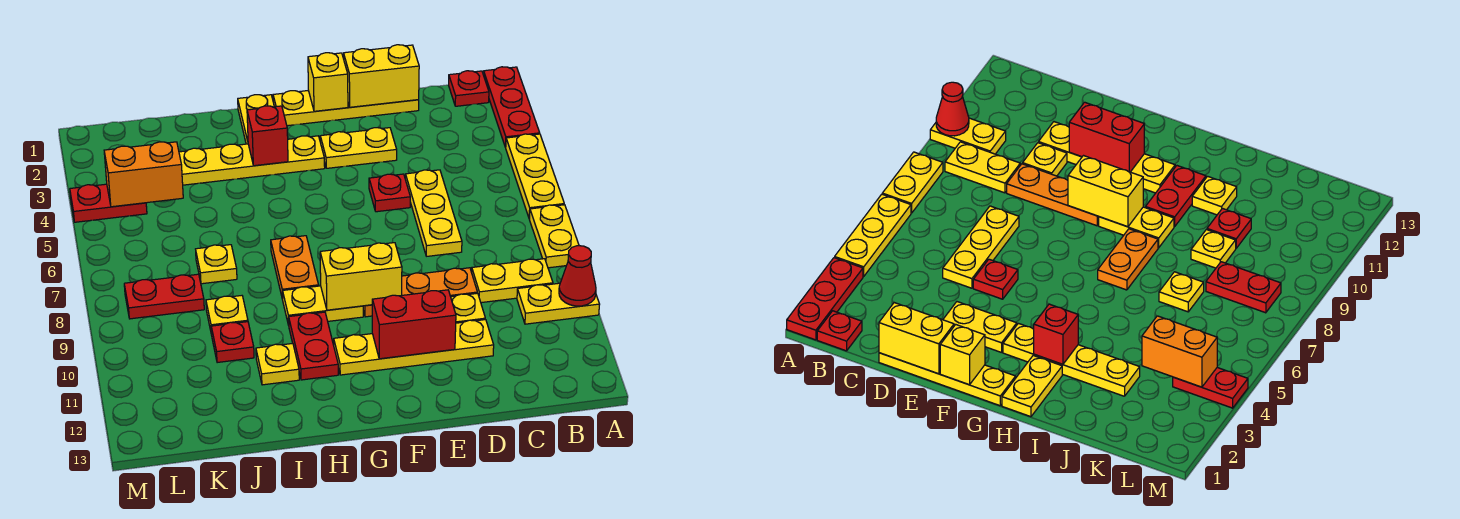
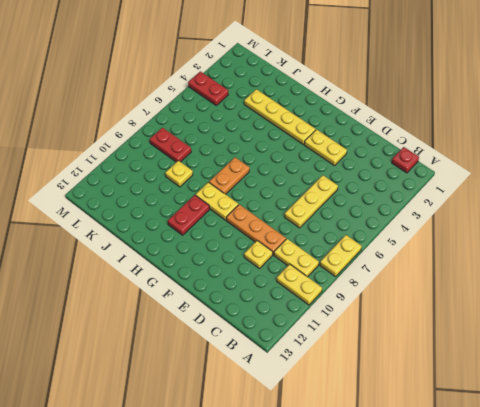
none -> red plate A1:A3 level 1
none -> yellow plate A4:A6 level 1
none -> yellow plate D1:G1 level 1
none -> yellow plate D11:G11 level 1

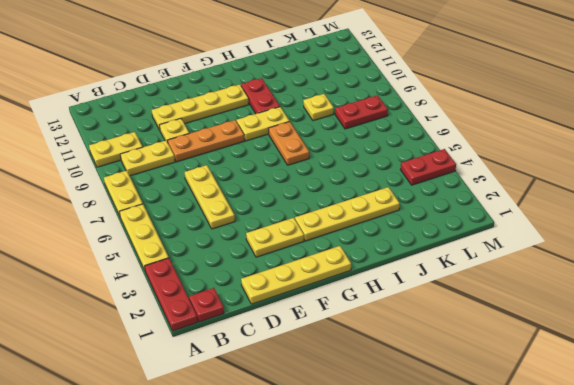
none -> red plate E5 level 1
none -> yellow plate H1:H2 level 1
none -> yellow plate I11 level 1
none -> yellow plate J7 level 1

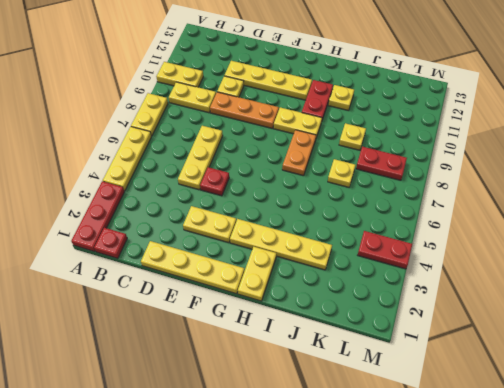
none -> red plate J10 level 1
none -> red cone A10 level 2
none -> yellow brick D1:E1 level 2
none -> red brick E11:F11 level 2

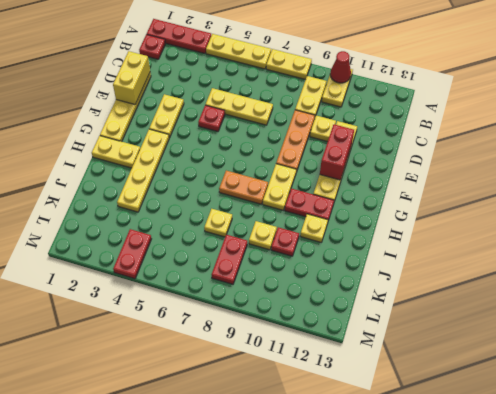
none -> yellow brick F1 level 2
none -> yellow brick F9:G9 level 2
none -> red brick H3 level 2
none -> orange brick K4:L4 level 2

